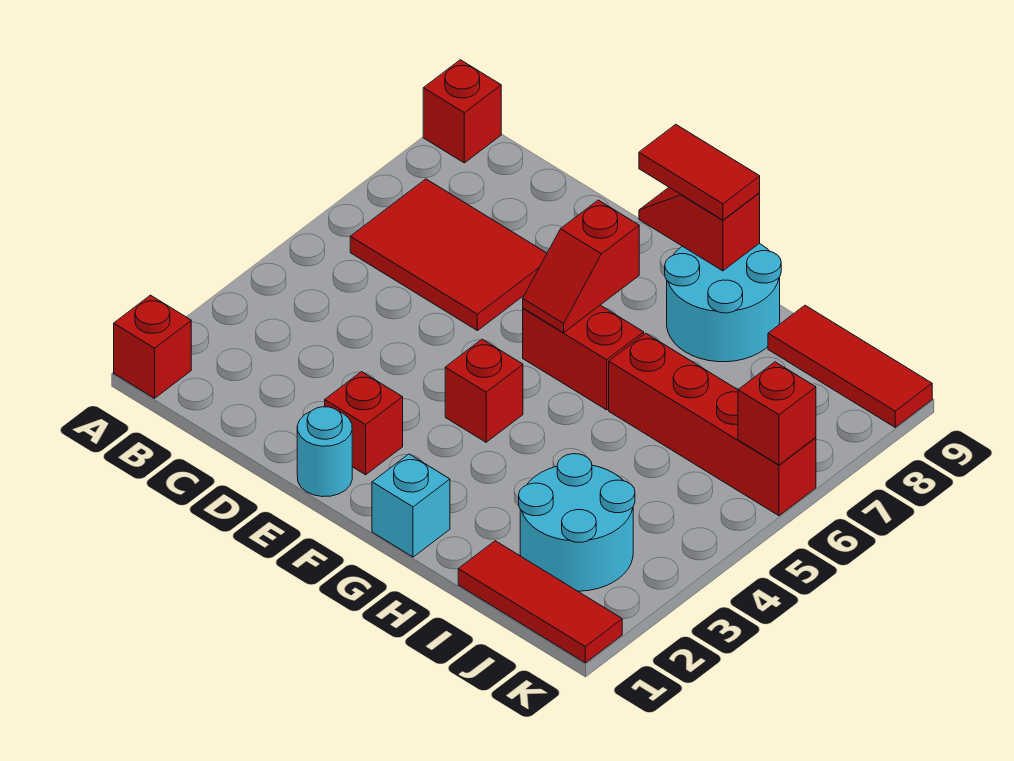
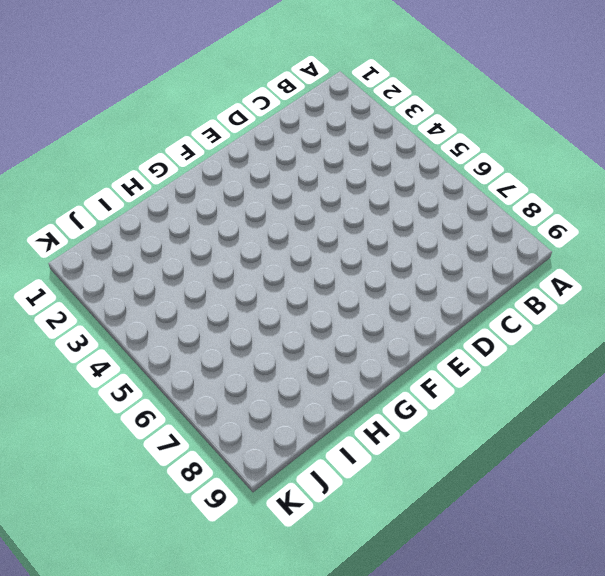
none -> red brick A1 level 1
none -> red brick A9 level 1
none -> red tile B6:D7 level 1

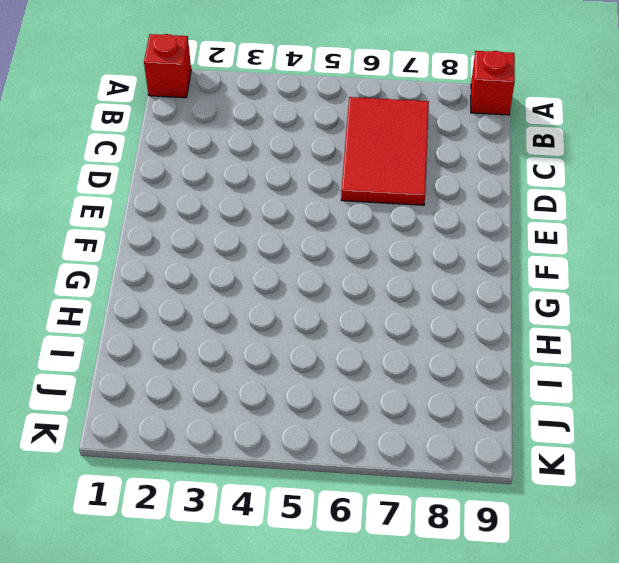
none -> cyan round brick E1 level 1
none -> red brick E2 level 1
none -> red brick F4 level 1

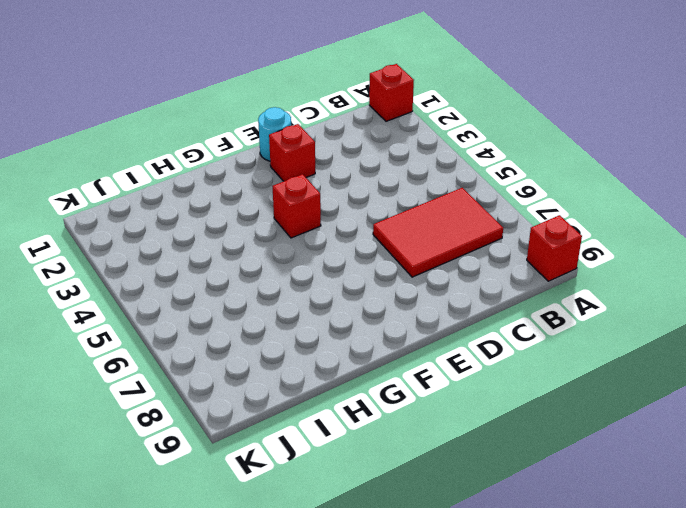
none -> red brick F6:G6 level 1
none -> cyan brick G1 level 1
none -> cyan round brick G8:H9 level 1

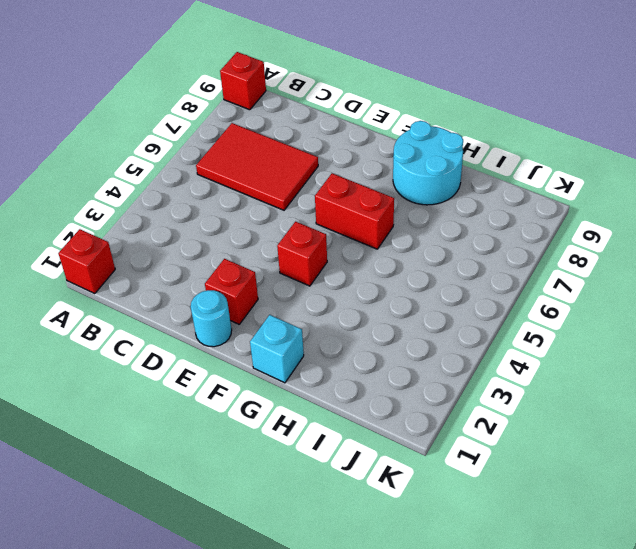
none -> red brick H6:K6 level 1
none -> red tile I1:K1 level 1
none -> cyan round brick I2:J3 level 1

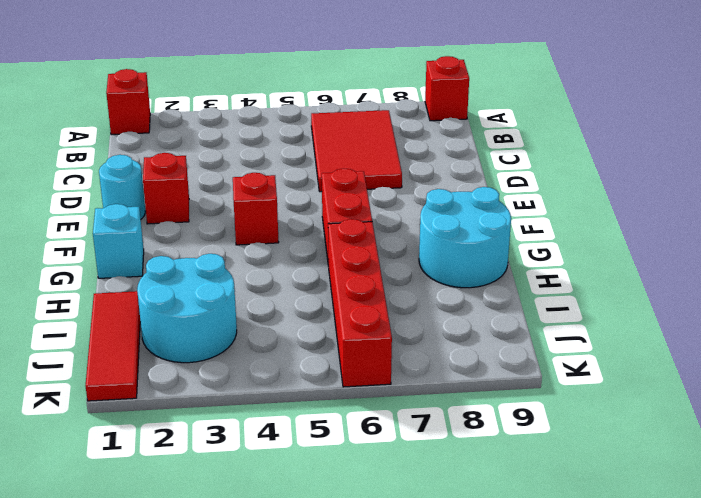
none -> red tile I9:K9 level 1
none -> red slope F6:F7 level 2 top 7
none -> red slope F9:G9 level 2 top G

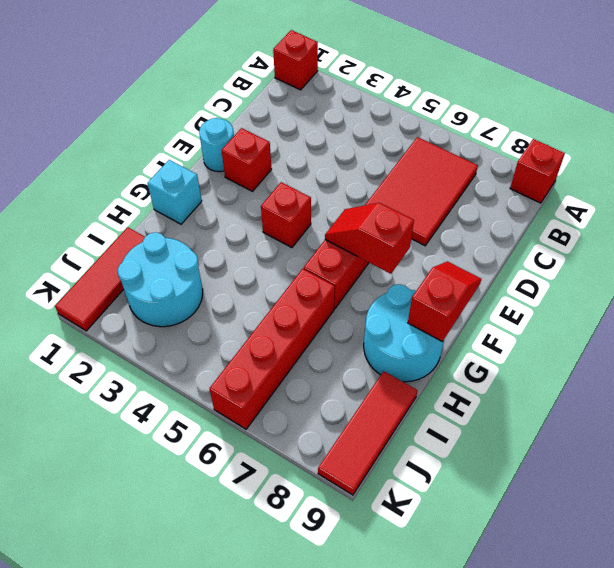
none -> red brick K6 level 2
none -> red tile F9:G9 level 3

